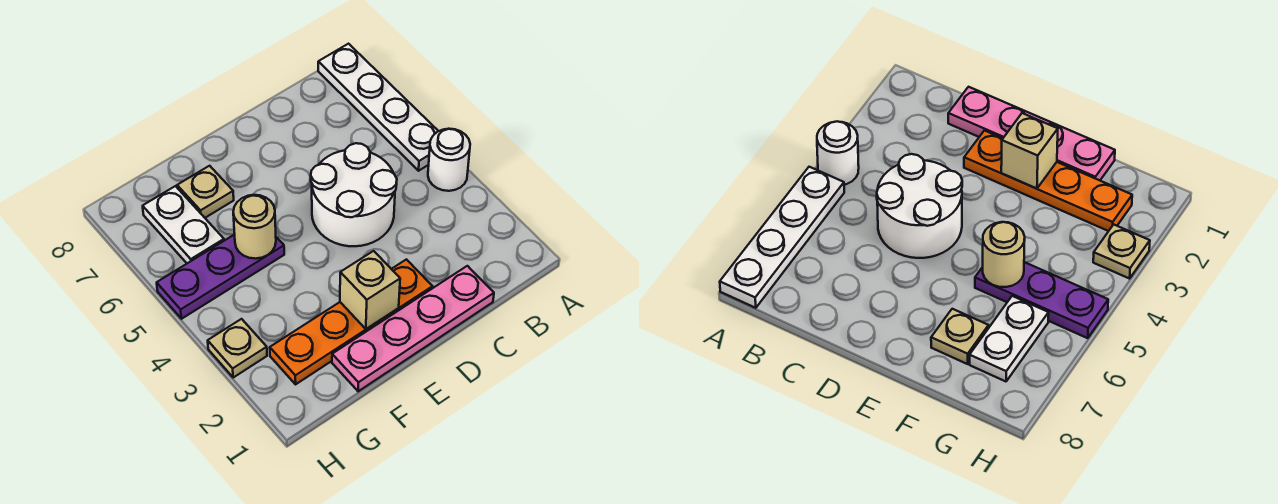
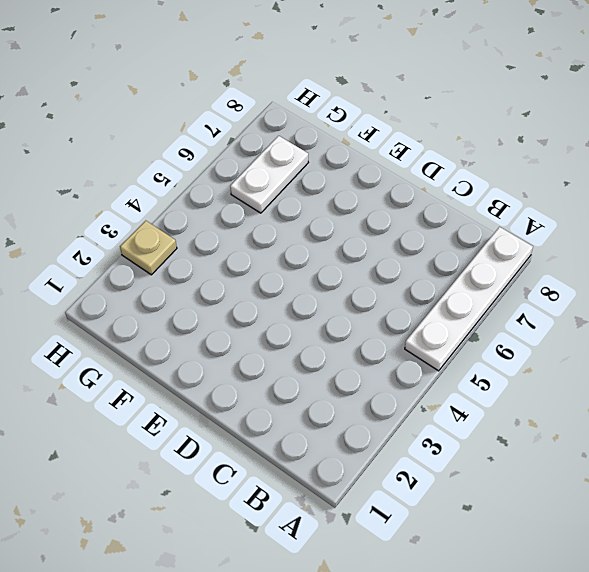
none -> white round brick A4 level 1
none -> pink plate C1:F1 level 1

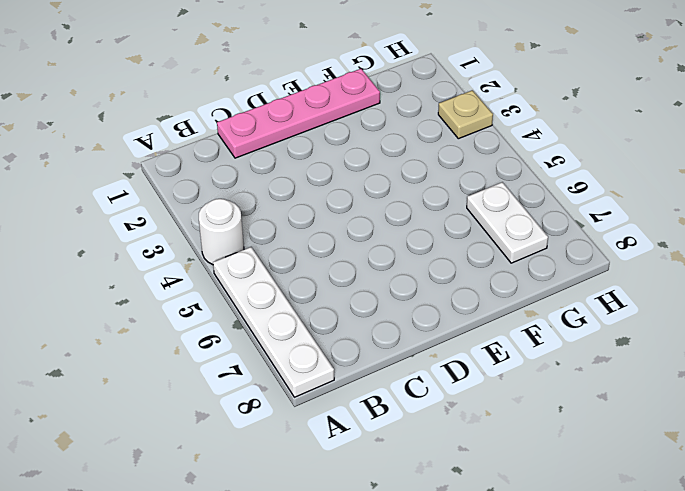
none -> white round brick C4:D5 level 1
none -> orange plate D2:G2 level 1

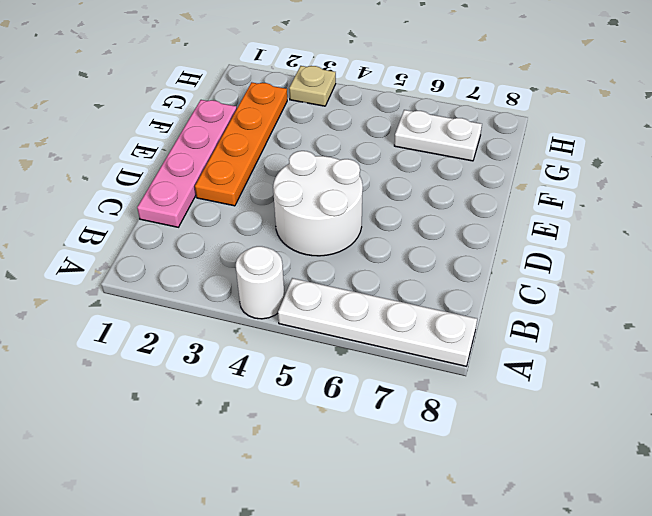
none -> purple plate F5:H5 level 1
none -> tan plate F7 level 1

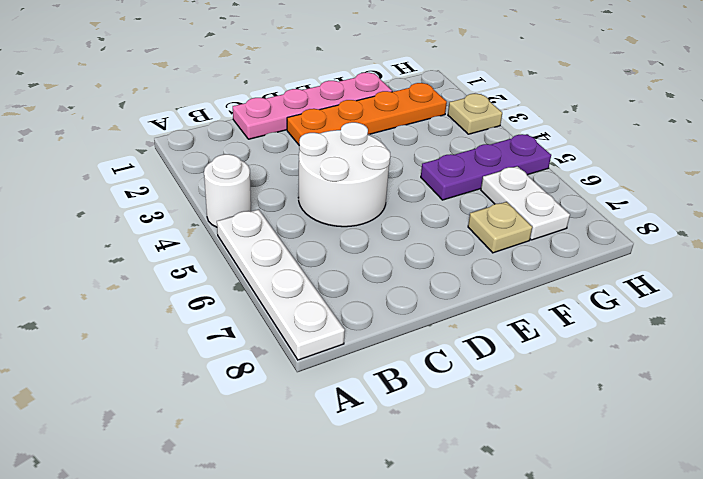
none -> tan brick E2 level 2
none -> tan round brick F5 level 2

